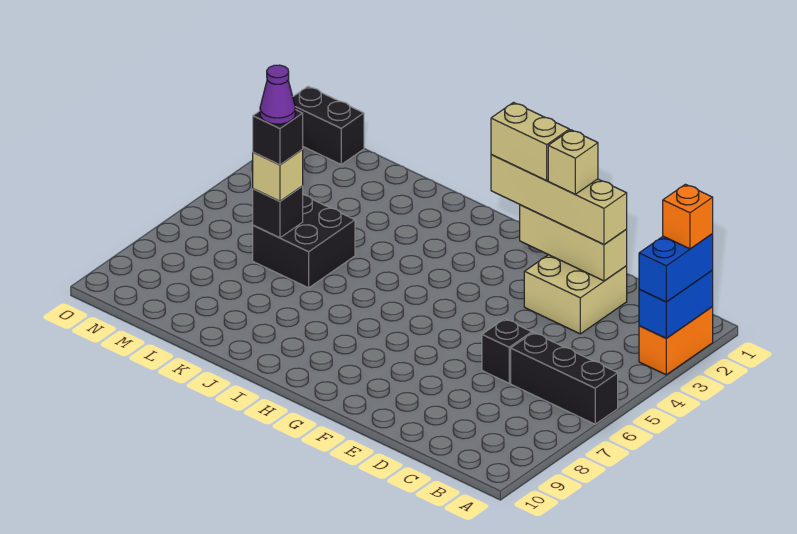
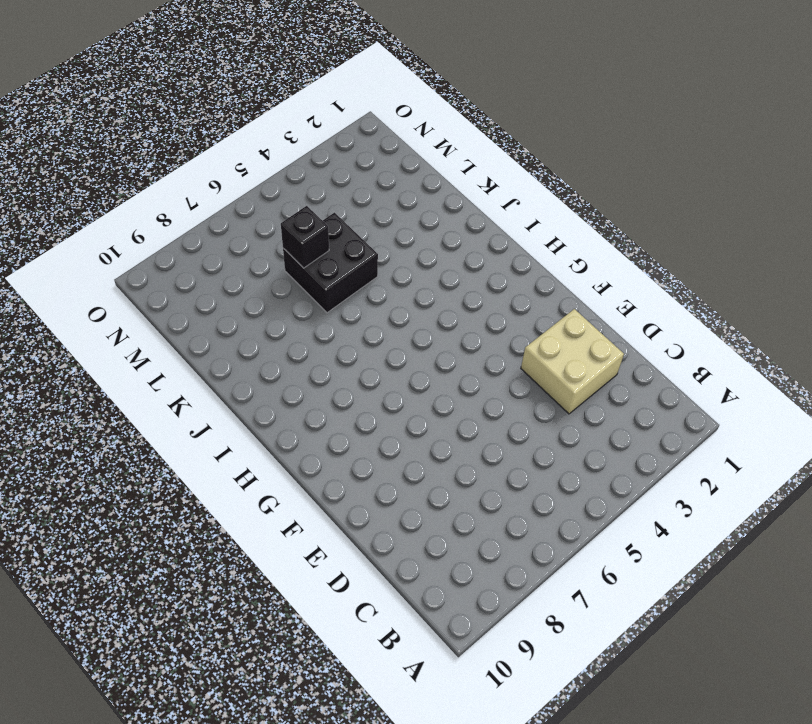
none -> orange brick A2:A3 level 1
none -> black brick A6:C6 level 1
none -> black brick D6 level 1

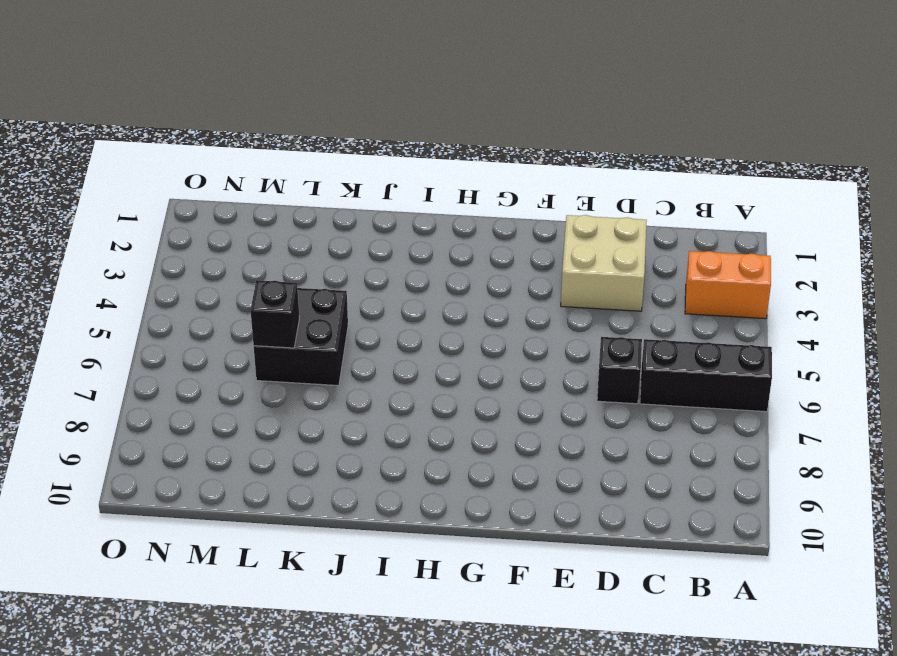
orange brick A3:B3 level 1 -> orange brick A2:A3 level 1
none -> black brick N1:O1 level 1
none -> blue brick A2:A3 level 2
none -> tan brick D2:F2 level 2

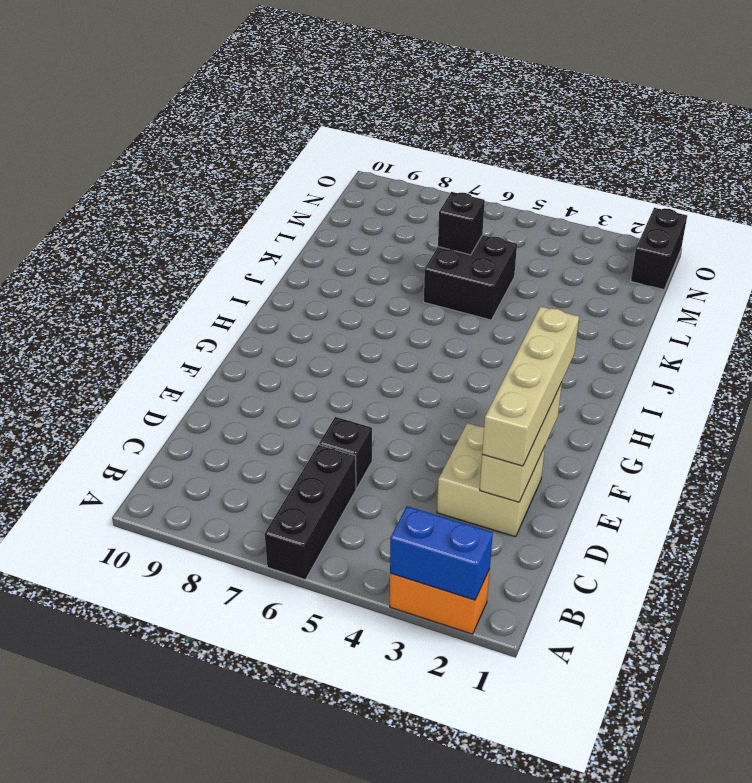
none -> blue brick A2:A3 level 3
none -> tan brick L6 level 3
none -> orange brick A2 level 4

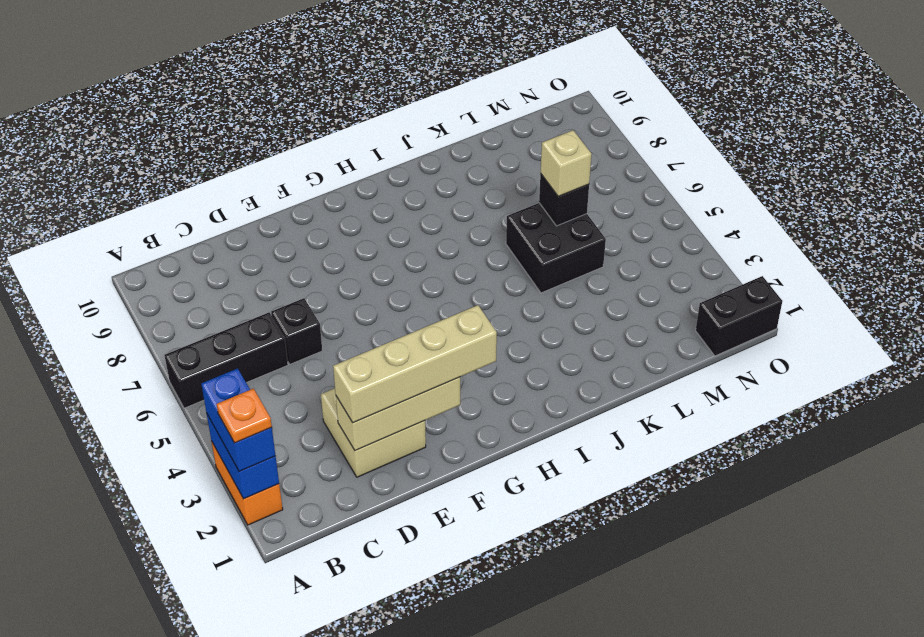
orange plate A2 level 4 -> orange brick A2 level 4
none -> tan brick E2 level 4
none -> tan brick F2:G2 level 4
none -> black brick L6 level 4

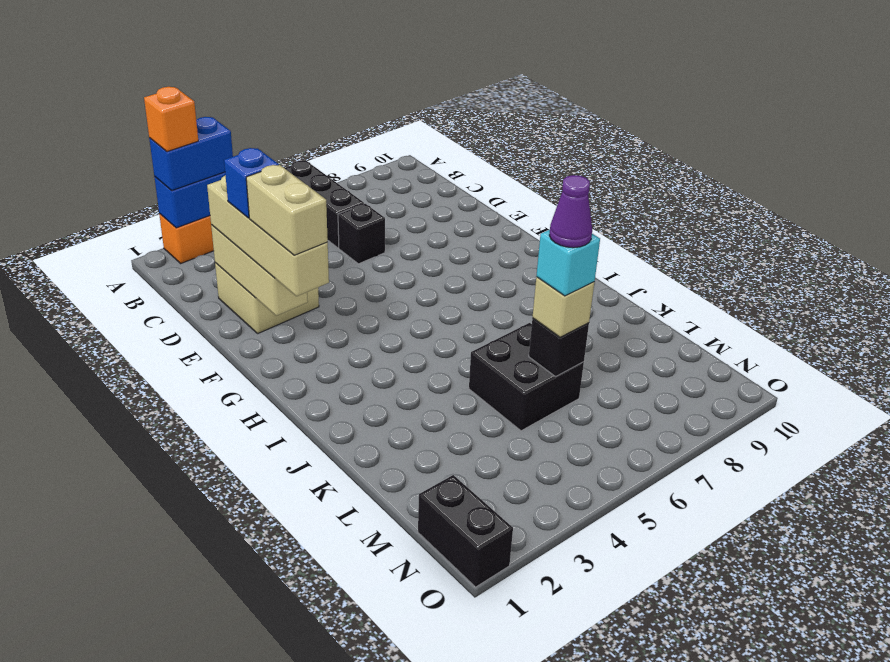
blue brick E2 level 4 -> tan brick E2 level 4
cyan brick L6 level 4 -> black brick L6 level 4

